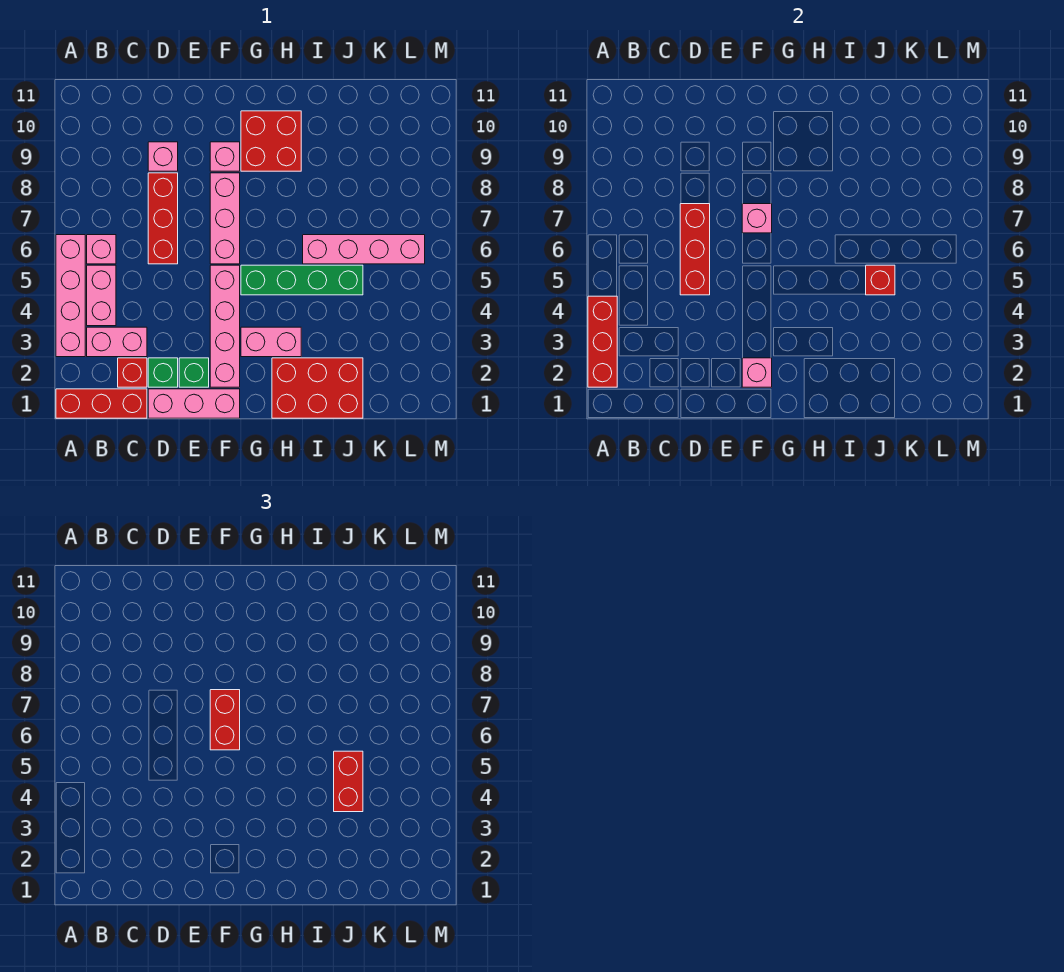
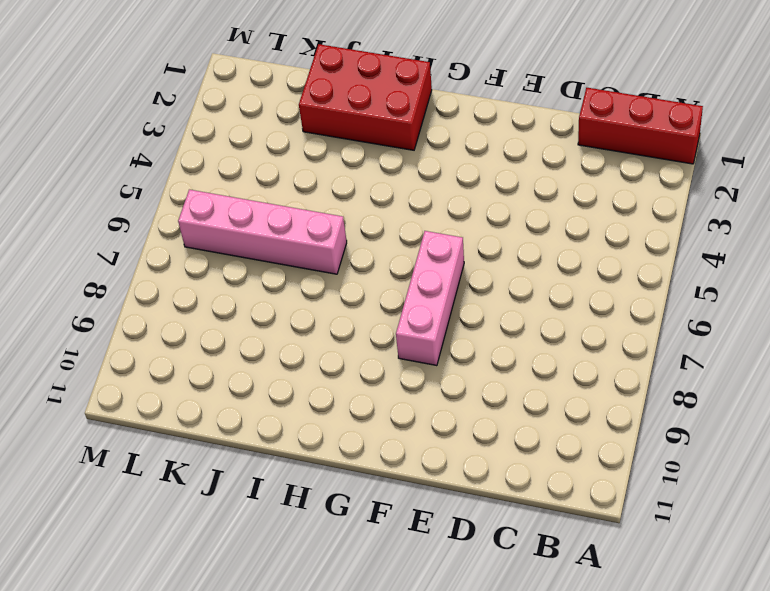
none -> pink brick A3:A6 level 1
none -> pink brick B3:C3 level 1
none -> pink brick B4:B5 level 1

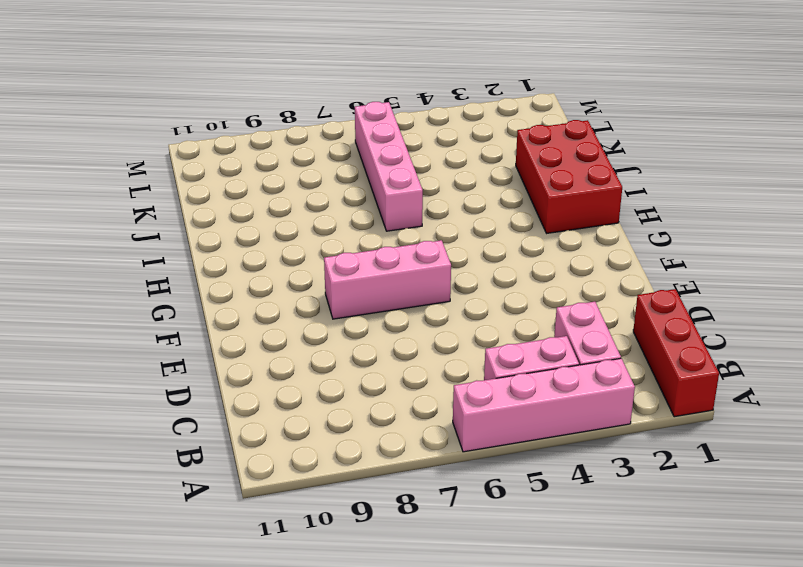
none -> pink brick B6 level 1
none -> red brick C2 level 1
none -> pink brick D1:F1 level 1

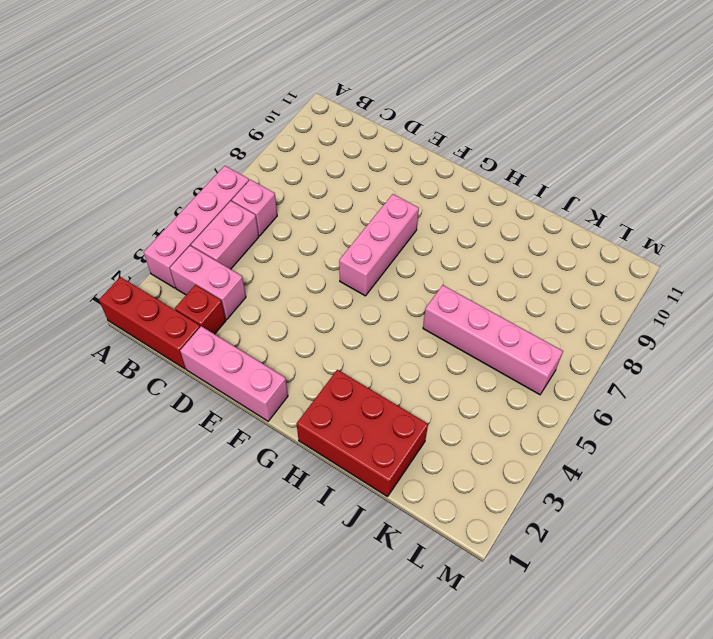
none -> green brick D2 level 1
none -> red brick D6:D8 level 1
none -> pink brick D9 level 1

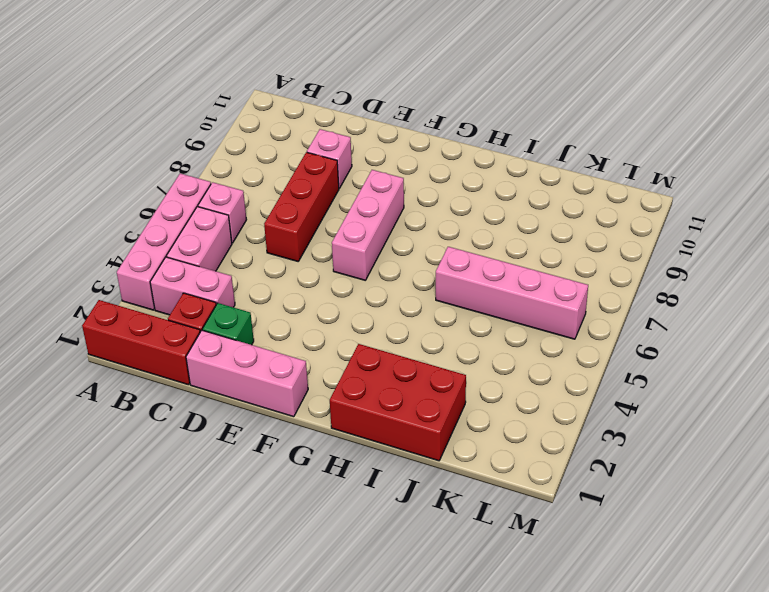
none -> green brick E2 level 1
none -> pink brick F2:F5 level 1
none -> pink brick F9 level 1

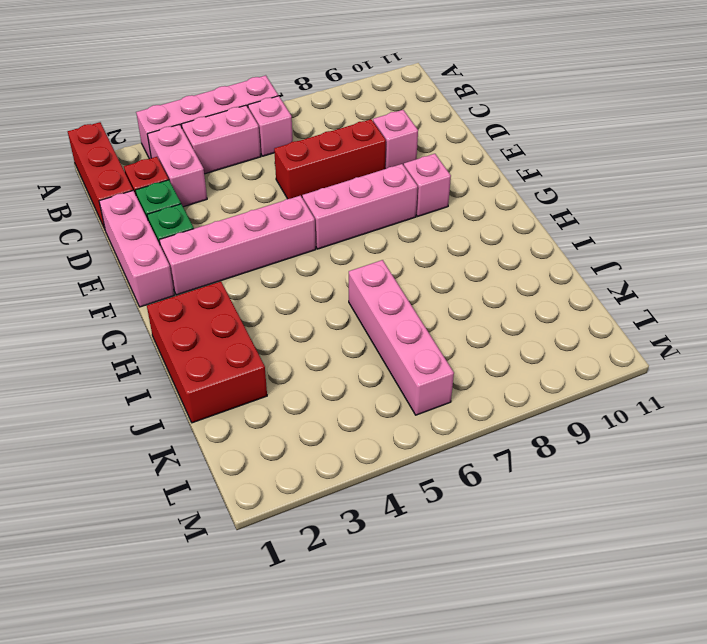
none -> pink brick G3:H3 level 1
none -> green brick G5:J5 level 1
none -> red brick G9:H10 level 1

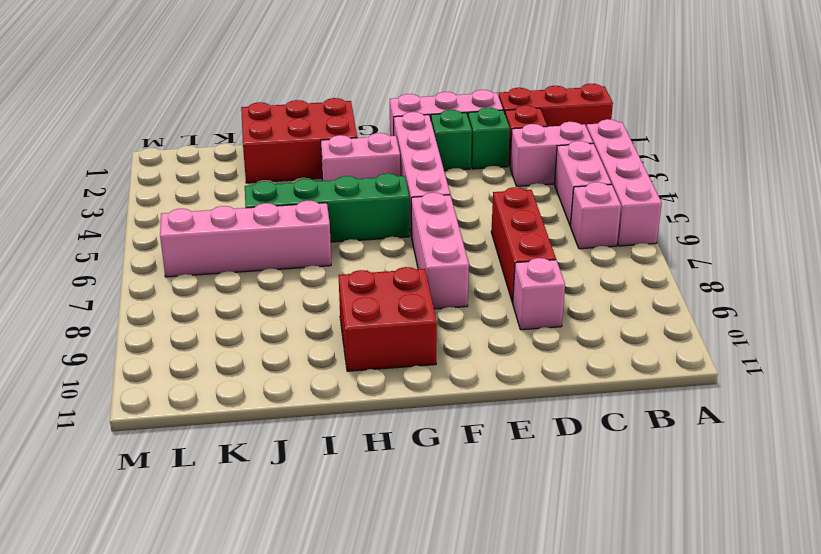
none -> pink brick F9 level 1
none -> red brick A2:A4 level 2
none -> red brick D5:D7 level 2

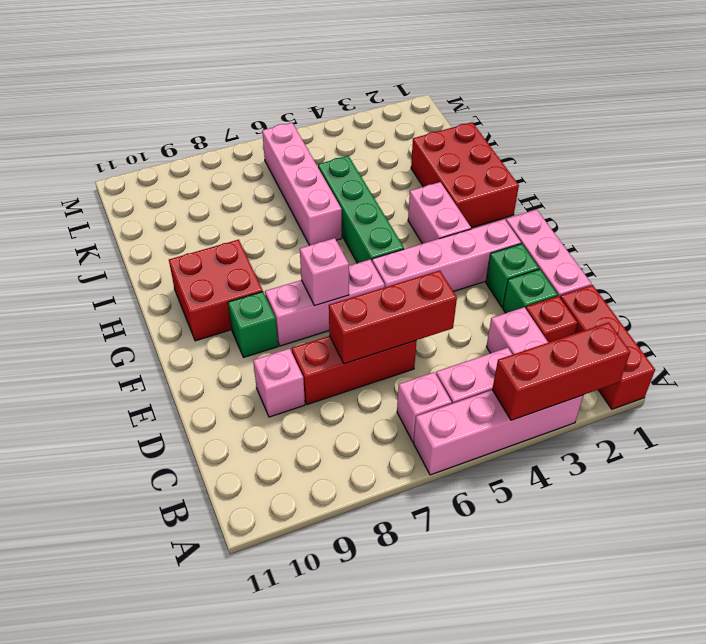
green brick F9 level 1 -> pink brick F9 level 1
none -> pink brick F2 level 2
none -> red brick J5 level 2
none -> red brick F6:F7 level 3

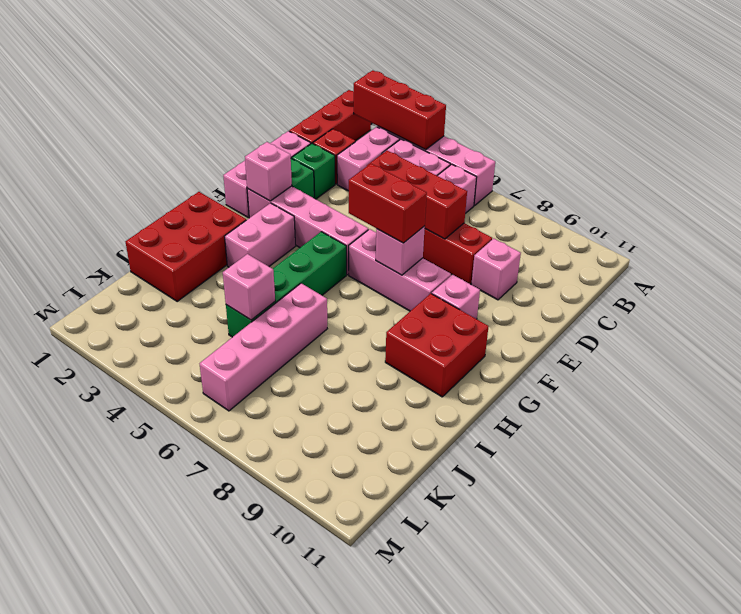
pink brick J5 level 2 -> red brick J5 level 2
none -> red brick J4:J5 level 3

